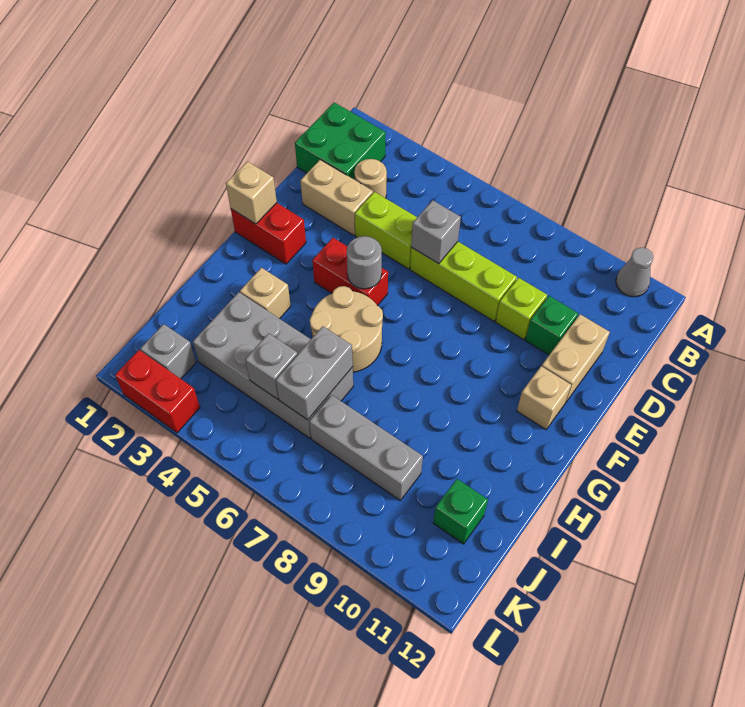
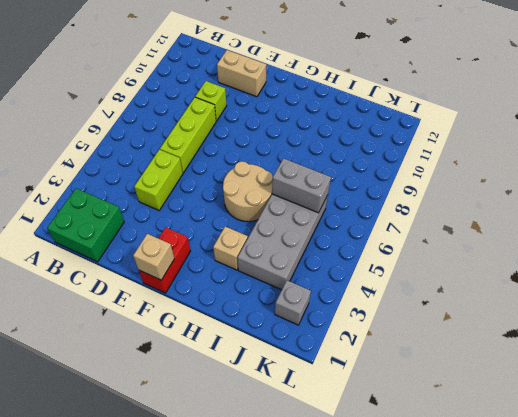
none -> grey cone A11 level 1
none -> tan round brick C3 level 1
none -> tan brick D2:D3 level 1

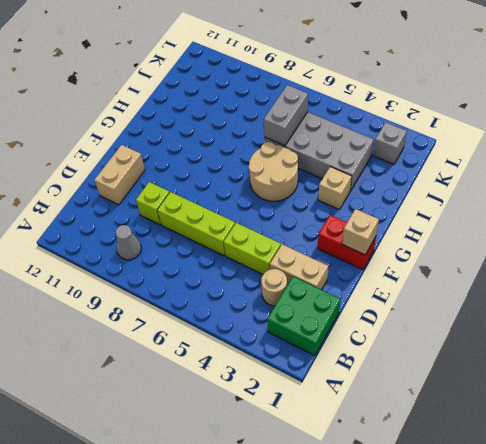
grey cone B9 level 1 -> grey cone A11 level 1
none -> green brick D10 level 1
none -> red brick F4:F5 level 1
none -> tan brick F11 level 1

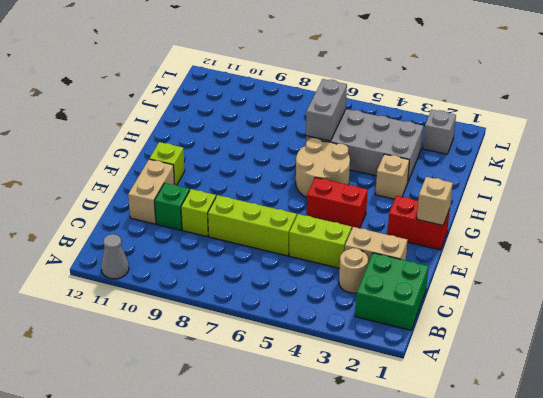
lime brick F11 level 1 -> tan brick F11 level 1
none -> grey brick J7:J9 level 1
none -> green brick J11 level 1
none -> red brick L2:L3 level 1

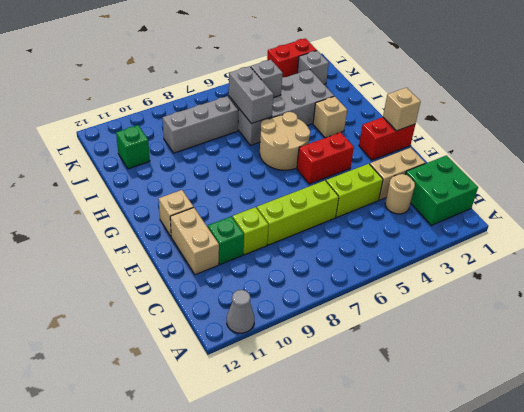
none -> grey brick D6 level 2
none -> grey round brick F5 level 2

